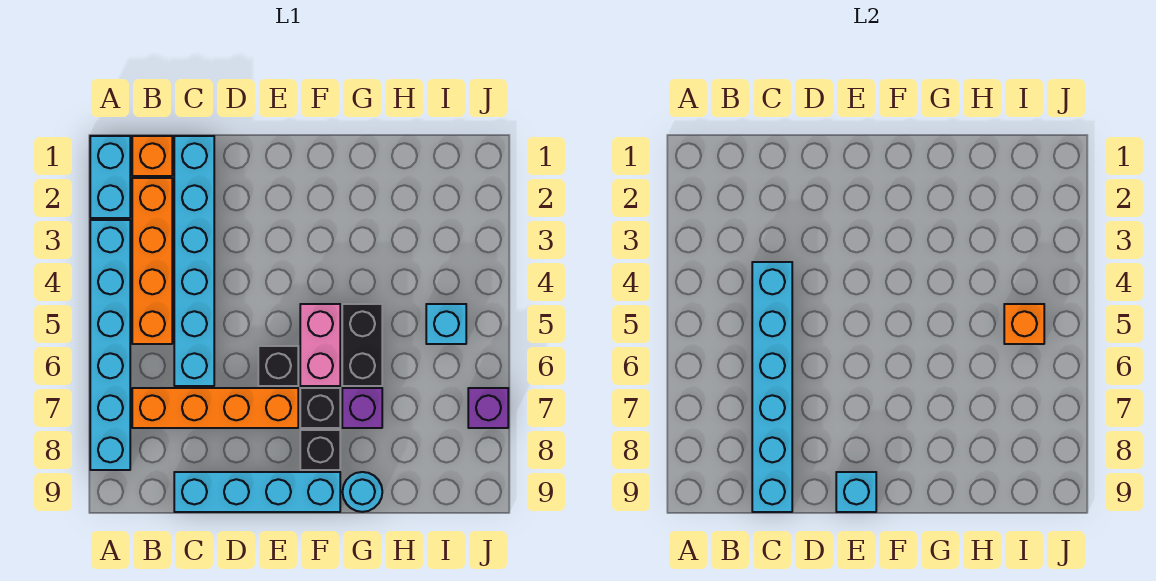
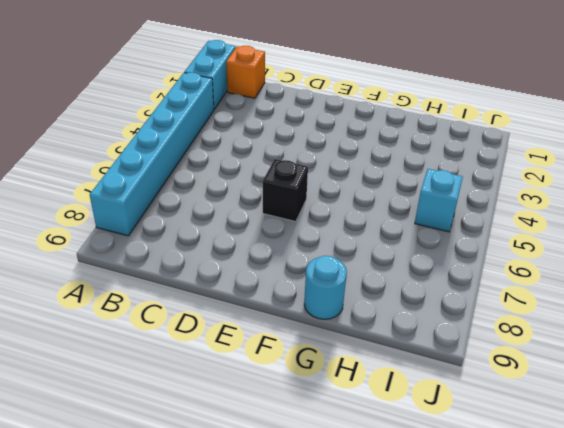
none -> orange brick B2:B5 level 1
none -> orange brick B7:E7 level 1
none -> cyan brick C1:C6 level 1

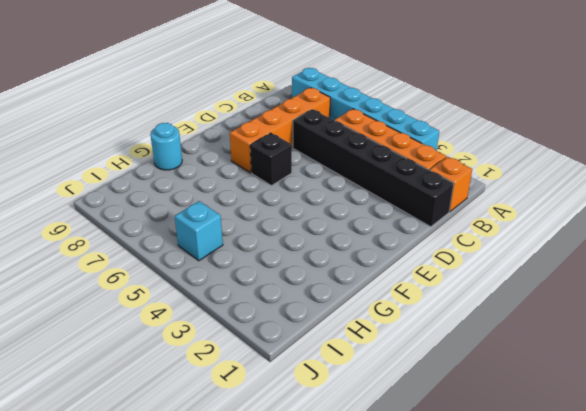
black brick C1:C6 level 1 -> cyan brick C1:C6 level 1
none -> cyan brick A1:A2 level 1
none -> cyan brick C9:F9 level 1
none -> pink brick F5:F6 level 1

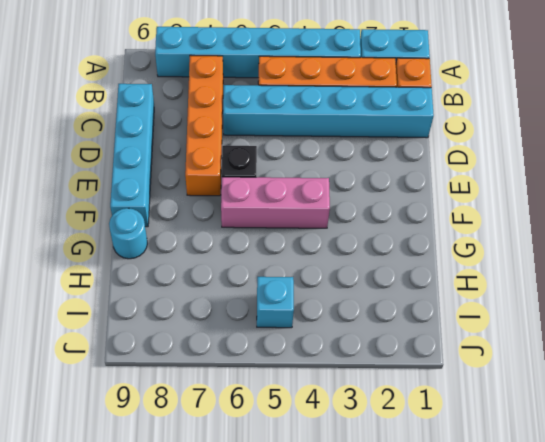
pink brick F4:F6 level 1 -> pink brick F5:F6 level 1
none -> black brick F7 level 1
none -> black brick F8 level 1
none -> black brick G5:G6 level 1

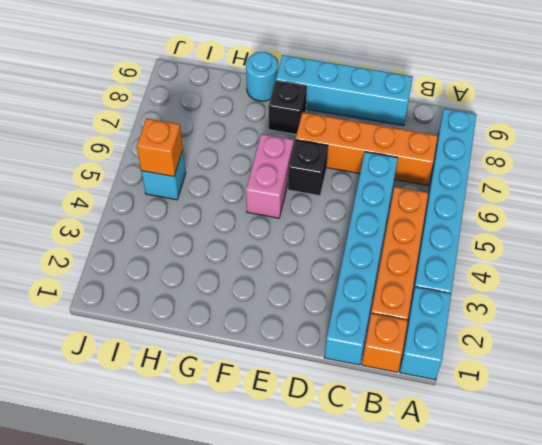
none -> black brick F7 level 1
none -> black brick G5:G6 level 1
none -> purple brick G7 level 1

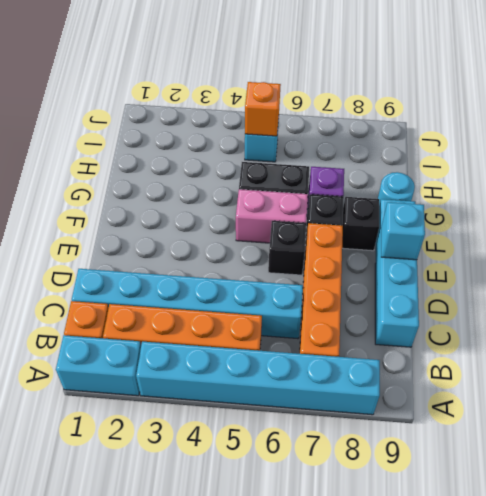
none -> purple brick J7 level 1
none -> cyan brick C4:C9 level 2

